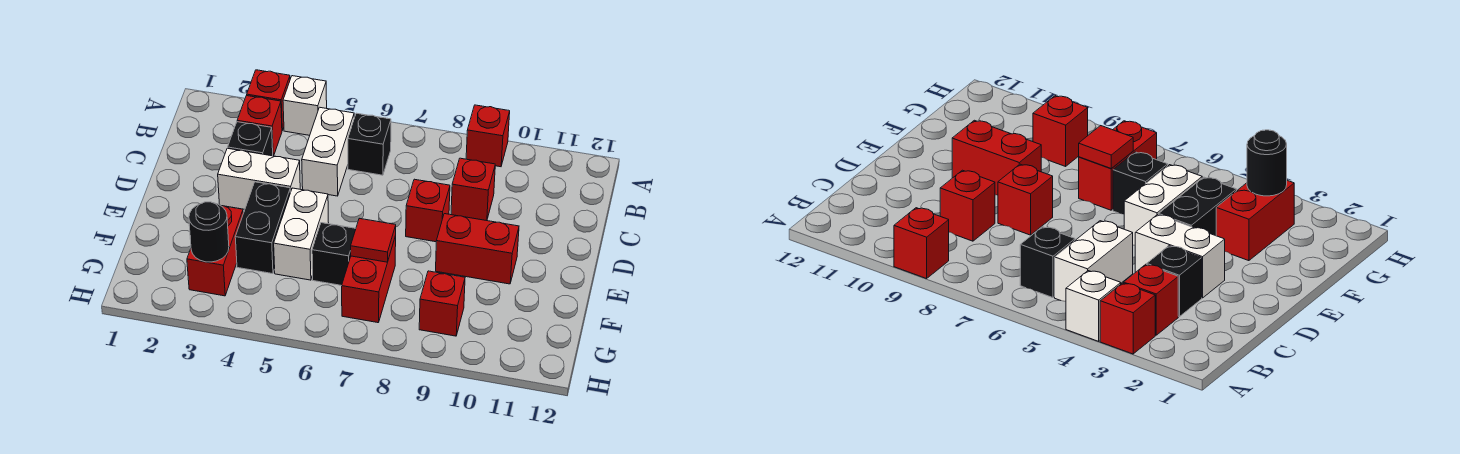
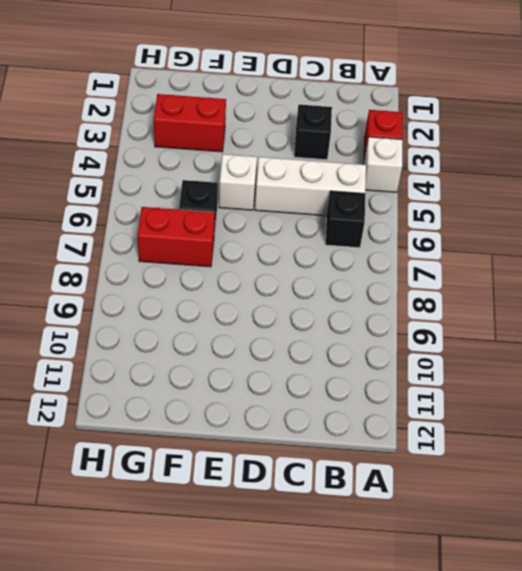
white brick B5:D5 level 1 -> white brick B5:C5 level 1
white brick E5 level 1 -> white brick E5:F5 level 1
none -> red brick A9 level 1
none -> red brick B3 level 1
none -> red brick C9 level 1

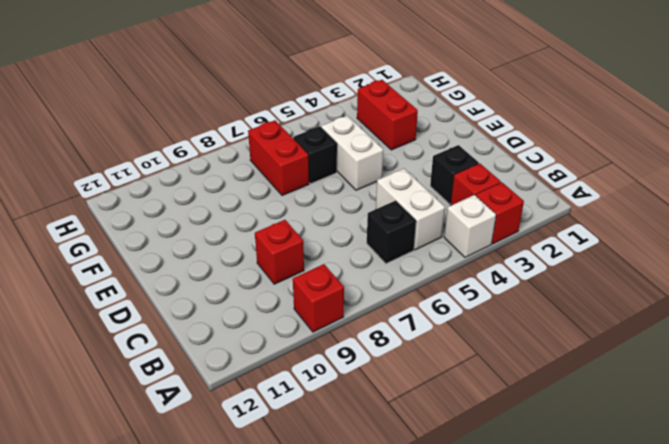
none -> white brick D3:D4 level 1
none -> red brick D8 level 1
none -> black brick E4:F4 level 1

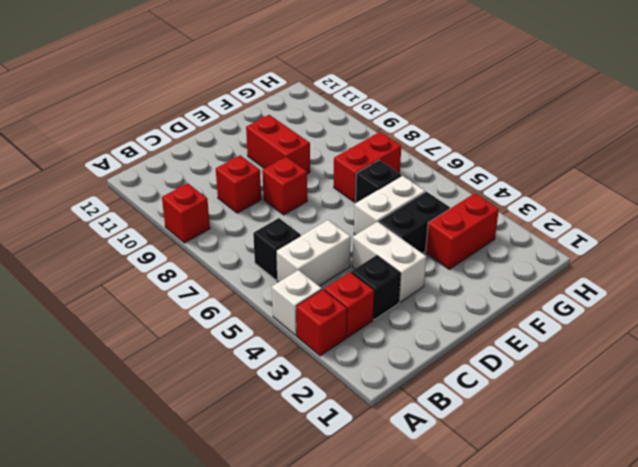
none -> red brick G9 level 1
none -> red tile F7 level 2
none -> black round brick G3 level 2

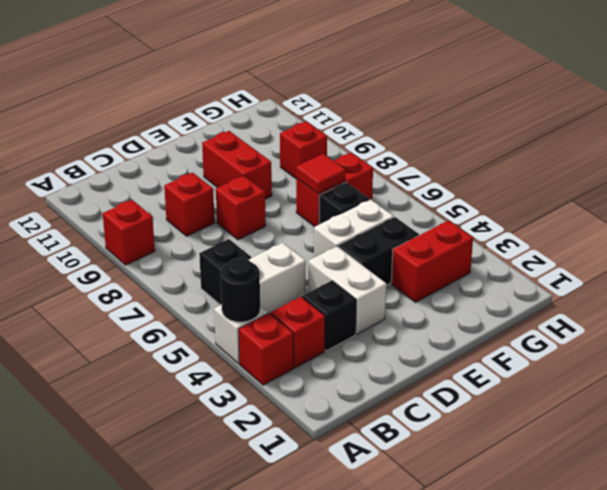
black round brick A4 level 2 -> black round brick G3 level 2

